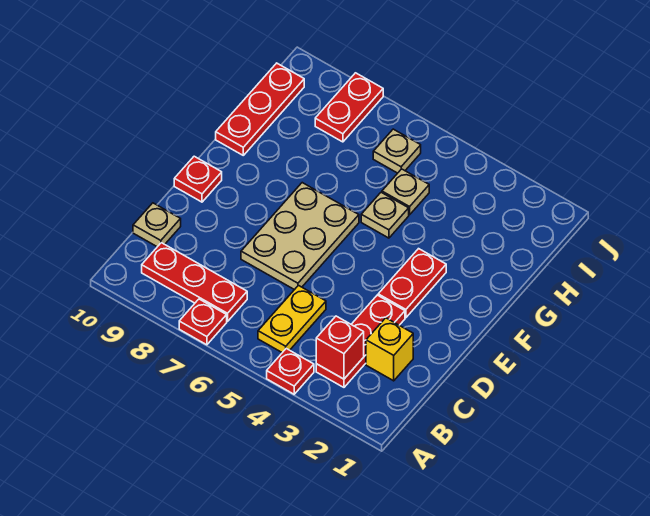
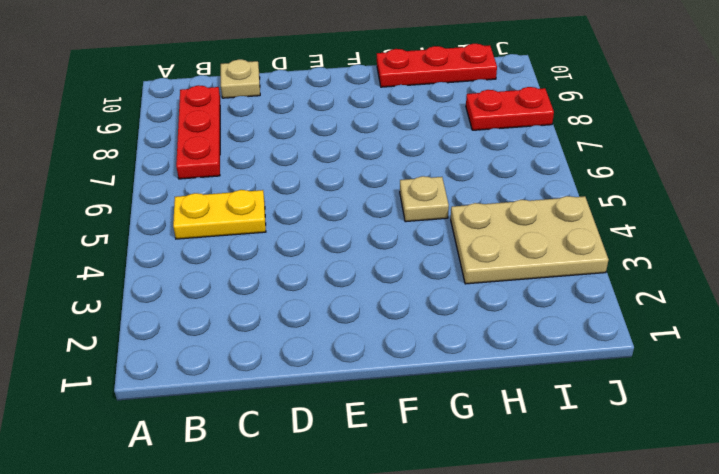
tan plate H3:J4 level 1 -> tan plate D6:F7 level 1
none -> red plate A4 level 1
none -> red plate A7 level 1
none -> red plate B3:D3 level 1

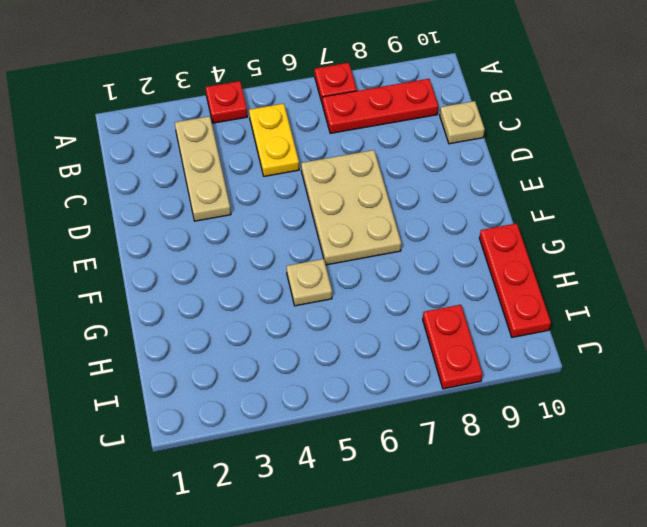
tan plate B3:D3 level 1 -> red plate B3:D3 level 1
none -> yellow brick C2 level 1
none -> red plate E3:F3 level 1
none -> red plate E10 level 1

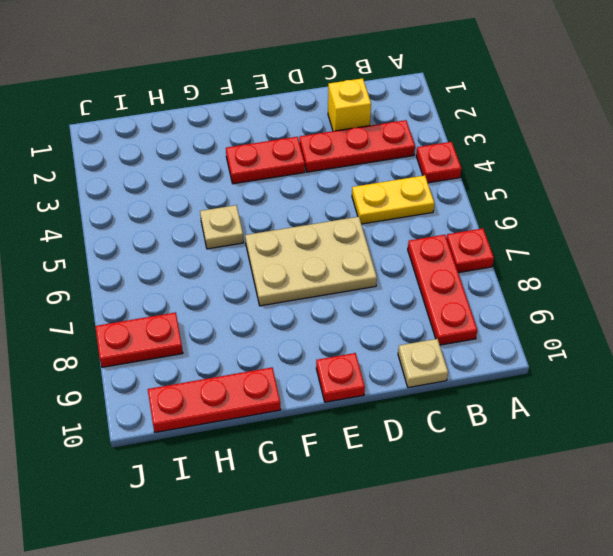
none -> tan plate H5 level 1
none -> tan plate I6 level 1
none -> red brick B3 level 2

